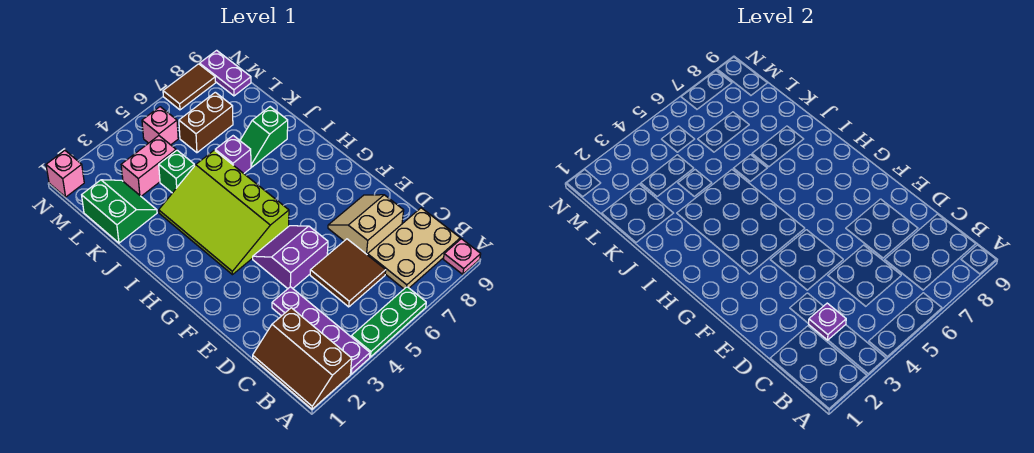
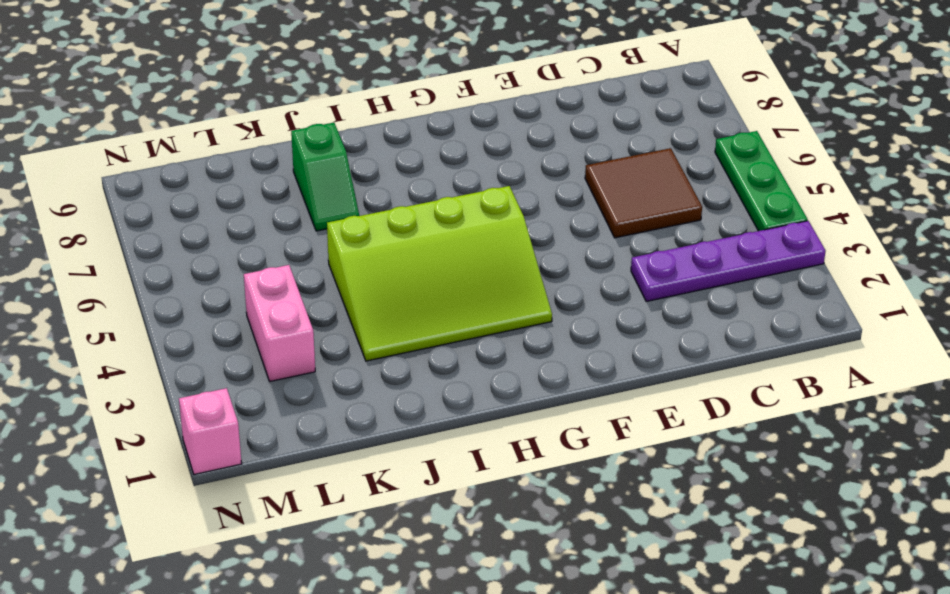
none -> brown slope A1:C2 level 1 top 2
none -> pink plate A9 level 1
none -> tan plate B7:C9 level 1

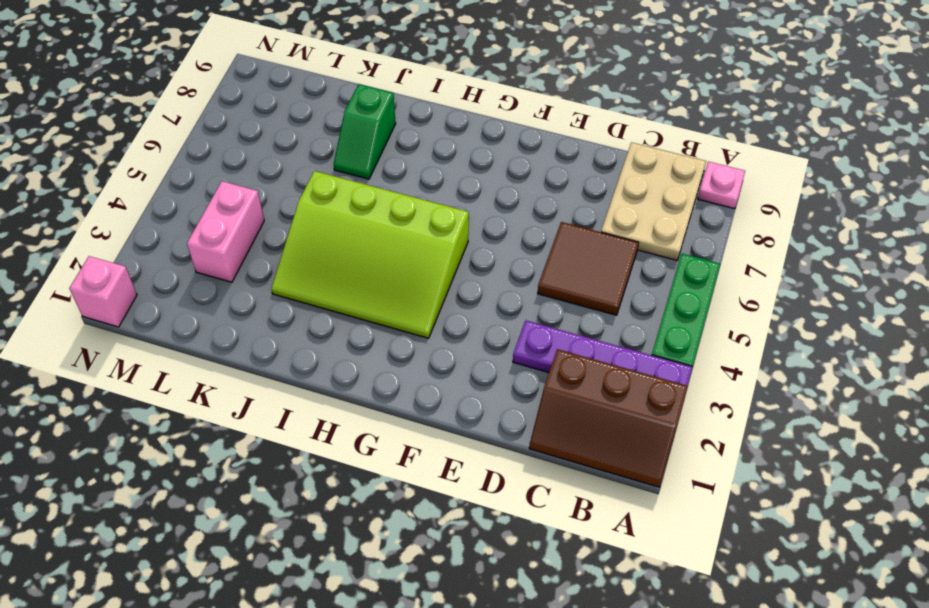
none -> tan slope D7:E8 level 1 top D
none -> purple slope E4:F5 level 1 top E
none -> purple brick J6 level 1

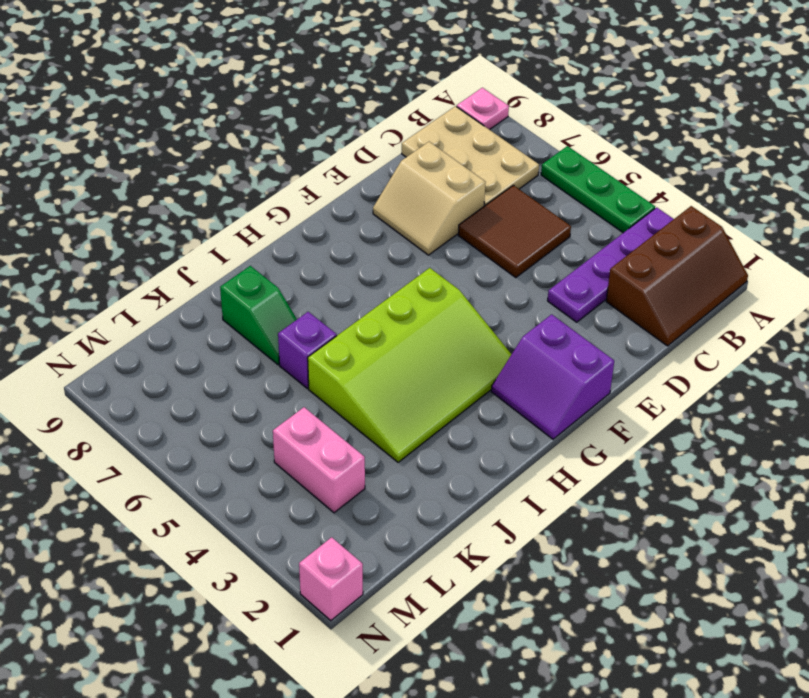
purple slope F1:G2 level 1 top F -> purple slope E4:F5 level 1 top E
none -> green slope K1:L2 level 1 top 1
none -> green brick K4 level 1
none -> brown brick L6:L7 level 1

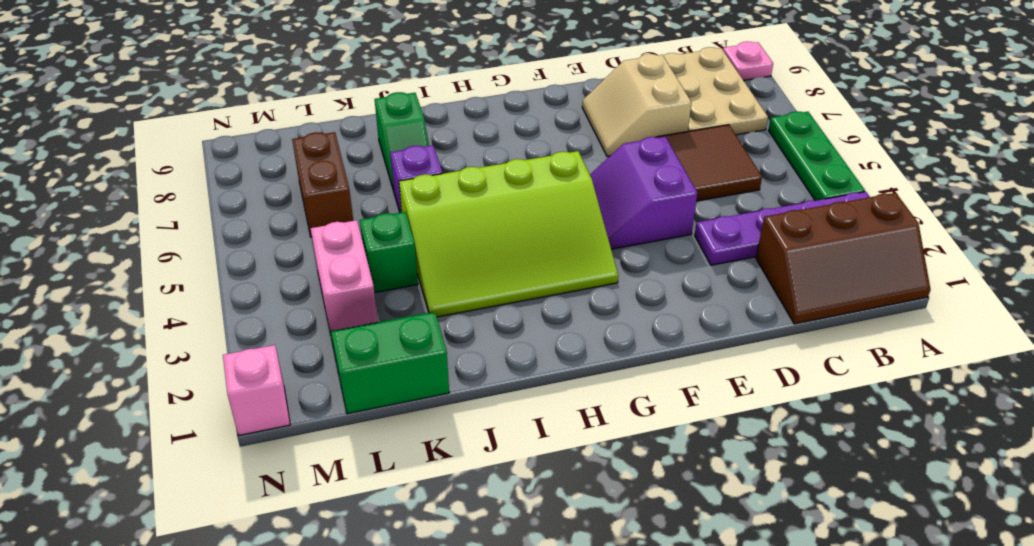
none -> pink brick M5 level 1
none -> purple plate M9:N9 level 1
none -> brown tile N7:N8 level 1

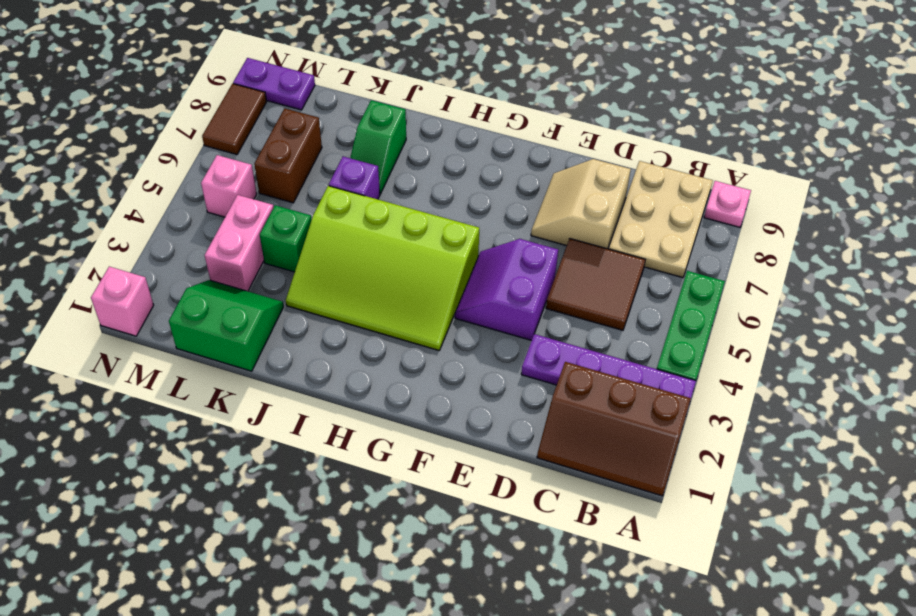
none -> purple plate C3 level 2

